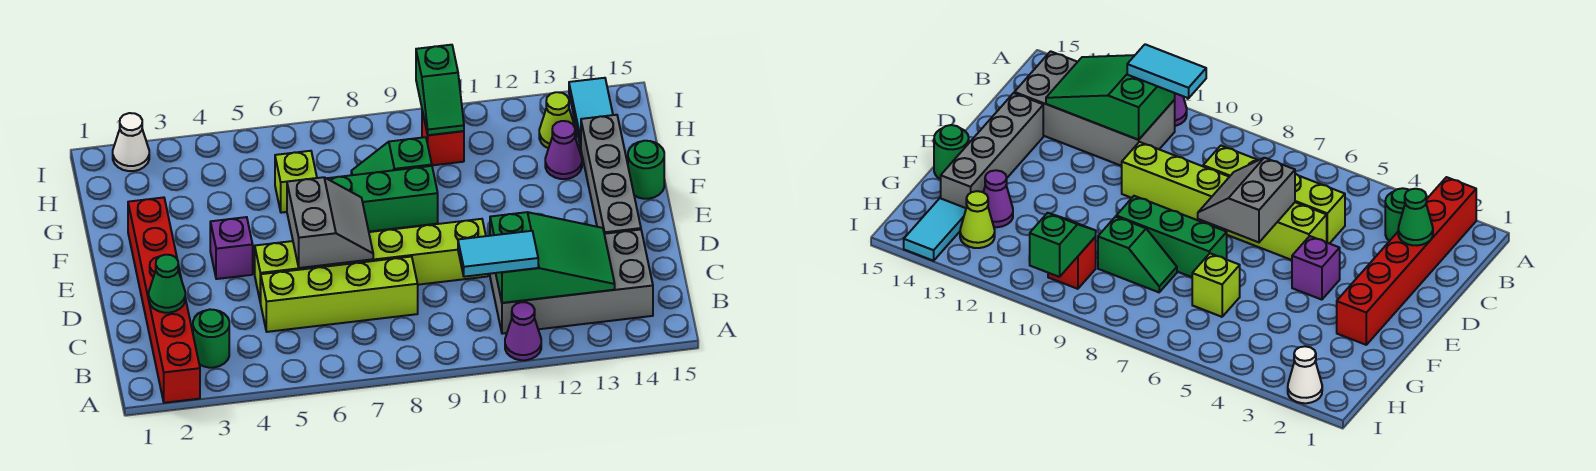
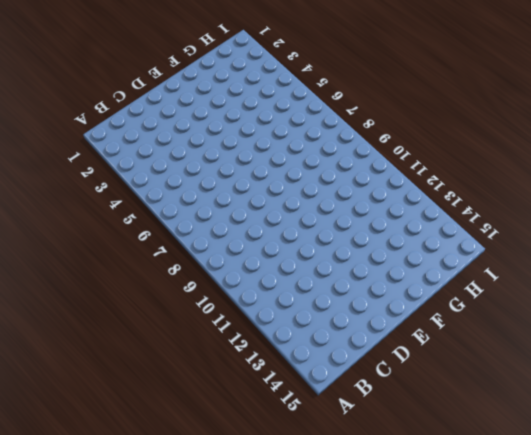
none -> red brick A2:F2 level 1
none -> purple cone A11 level 1
none -> green round brick B3 level 1

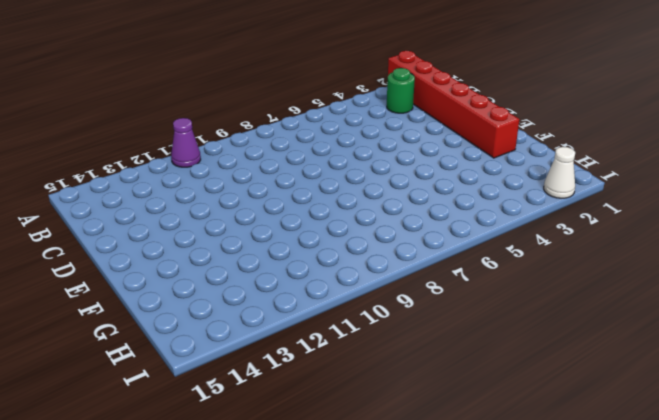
none -> grey brick B11:C14 level 1
none -> lime brick C5:C8 level 1
none -> lime brick D5:D10 level 1

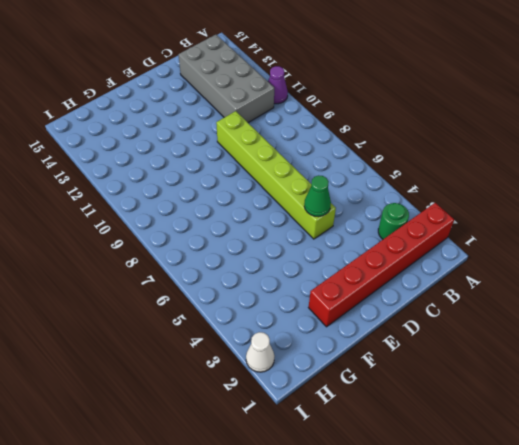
green cone D5 level 2 -> green cone C2 level 2
none -> lime brick C5:C8 level 1
none -> grey brick D14:G14 level 1
none -> purple brick E4 level 1

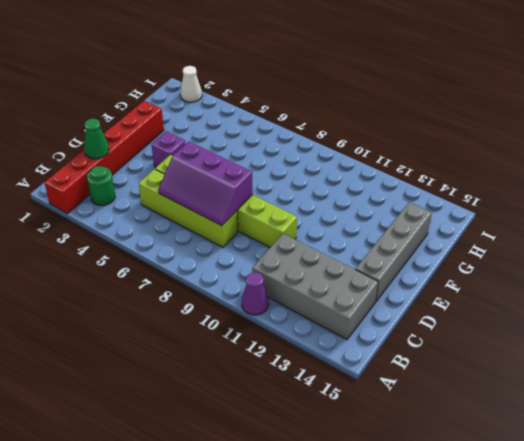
purple slope C6:D8 level 2 top D -> grey slope D6:E7 level 2 top 6
none -> green brick F7:F9 level 1
none -> green round brick F15 level 1
none -> lime brick G6 level 1

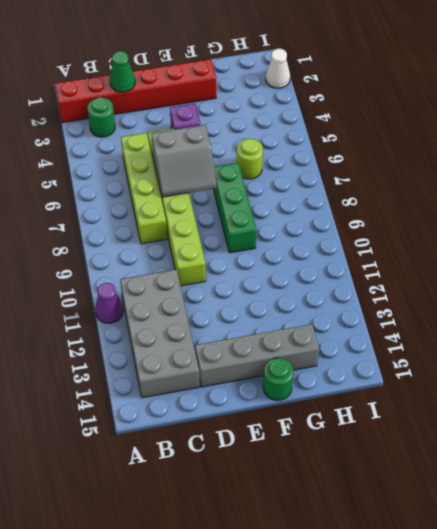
lime round brick G6 level 1 -> lime brick G6 level 1
none -> green slope G8:G9 level 1 top 9
none -> purple cone G13 level 1
none -> red brick H10 level 1

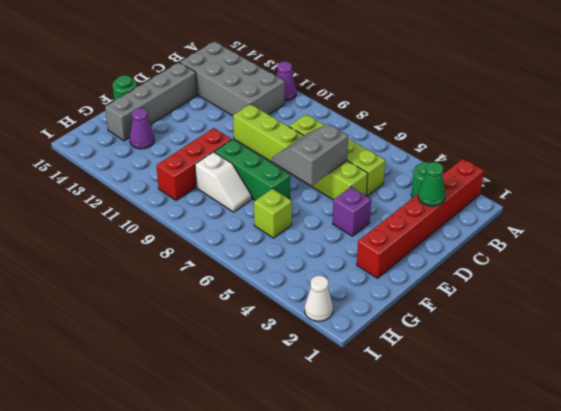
red brick F10:H10 level 1 -> red brick H10 level 1
white slope G8:G9 level 1 top 9 -> green slope G8:G9 level 1 top 9
none -> lime cone H13 level 1
none -> cyan tile H14:I14 level 1
none -> green slope B11:C13 level 2 top 11

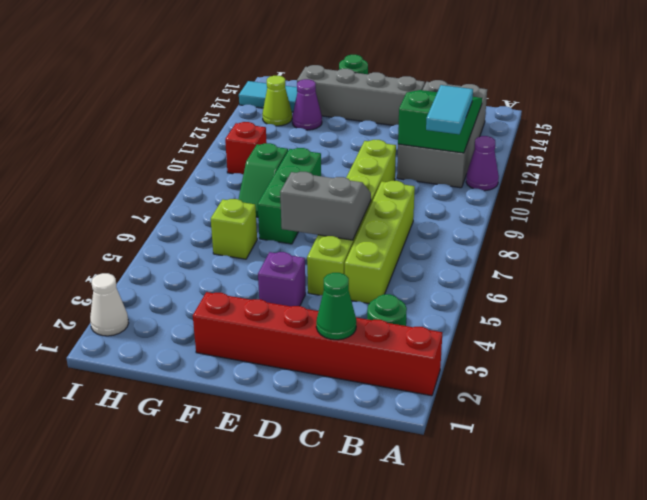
none -> green slope H10:I10 level 2 top I

